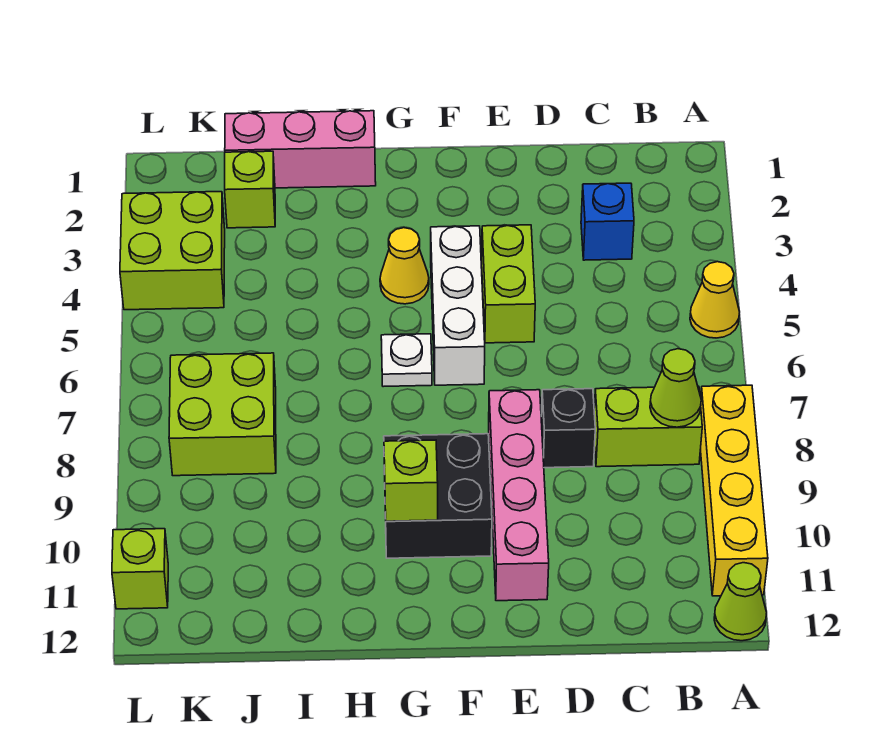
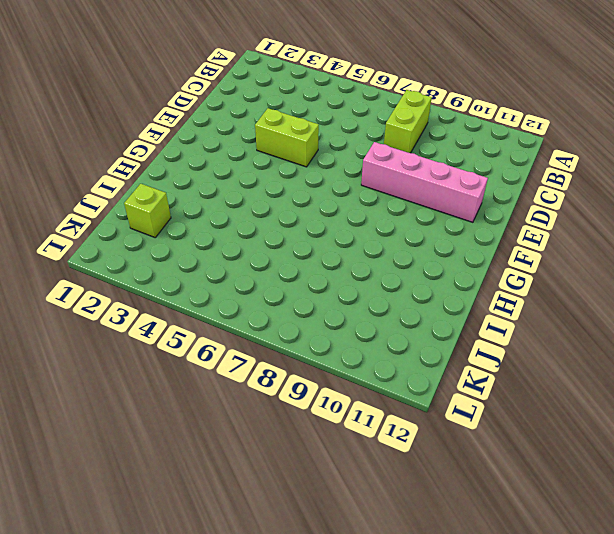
none -> yellow cone A5 level 1
none -> yellow brick A8:A11 level 1
none -> lime cone A12 level 1

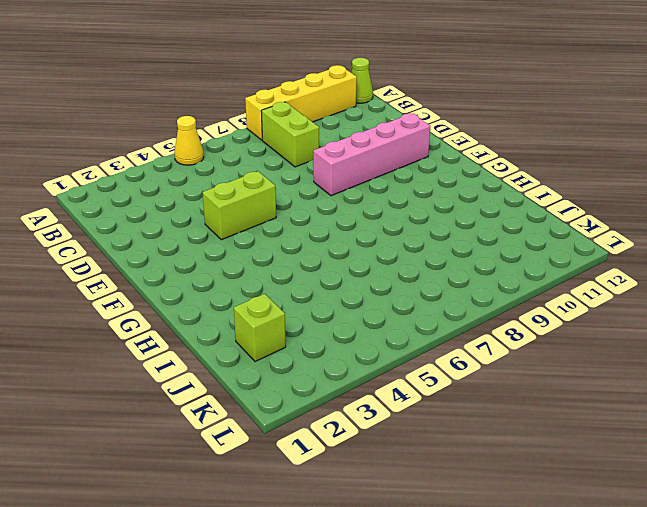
none -> blue brick C3 level 1
none -> black brick D8 level 1
none -> white brick F4:F6 level 1

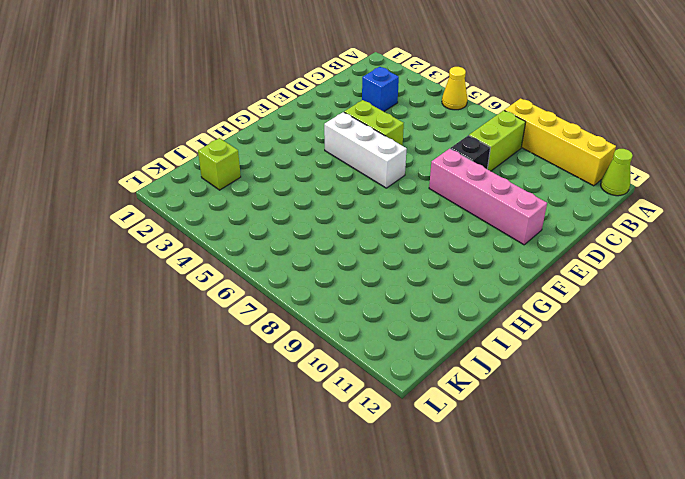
none -> black brick F9:G10 level 1
none -> yellow cone G4 level 1
none -> white plate G6 level 1

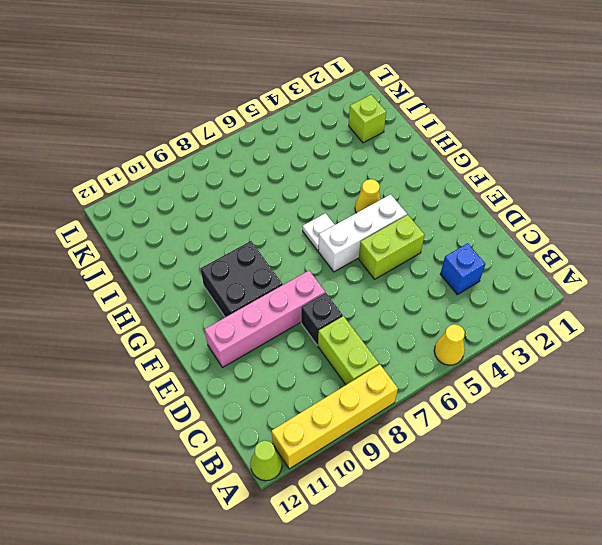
none -> pink brick H1:J1 level 1
none -> lime brick J7:K8 level 1
none -> lime brick K3:L4 level 1

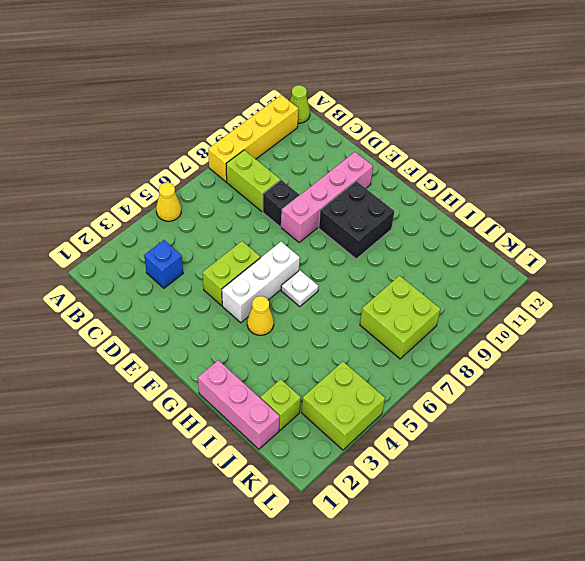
none -> lime brick L11 level 1
none -> lime cone B8 level 2
none -> lime brick G10 level 2

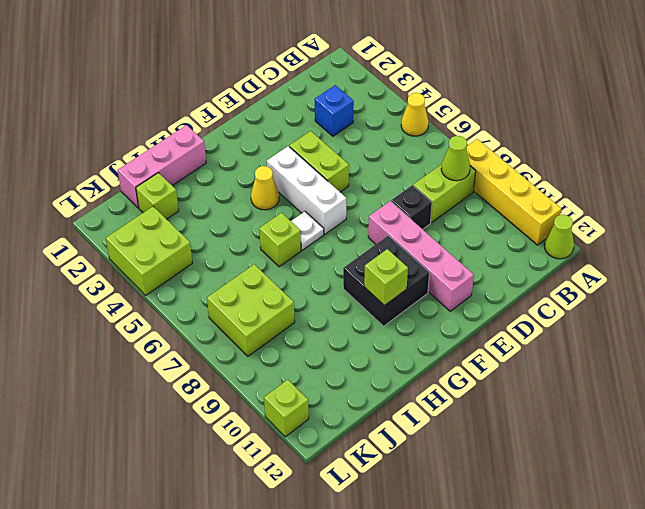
lime brick H6 level 1 -> none

